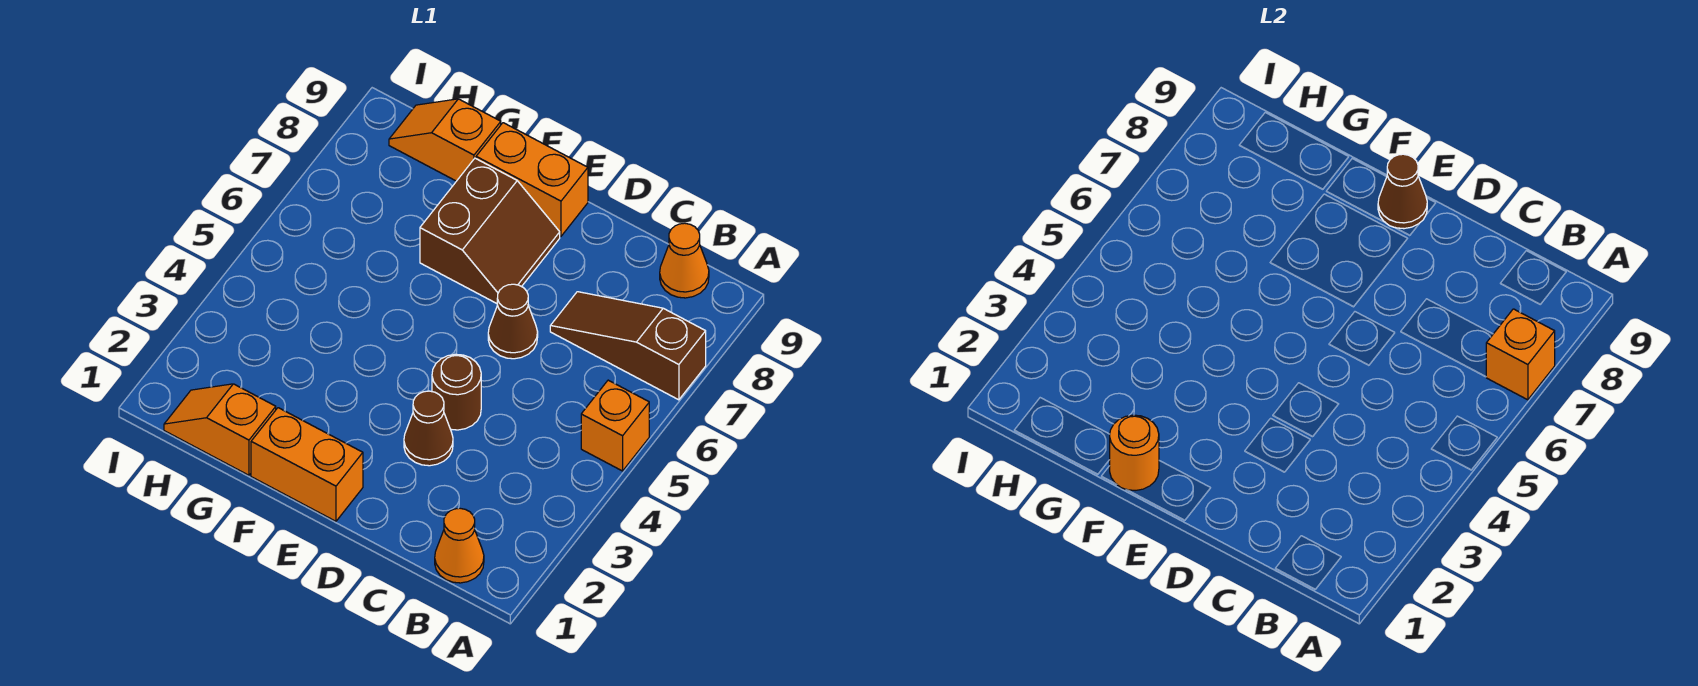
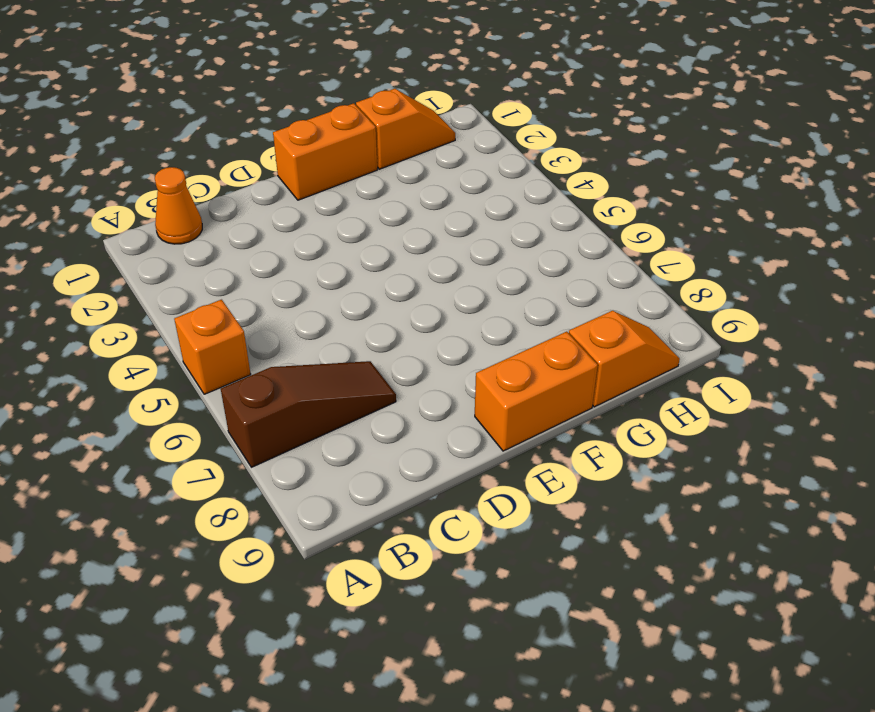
none -> orange cone B9 level 1
none -> brown cone D3 level 1
none -> brown round brick D4 level 1

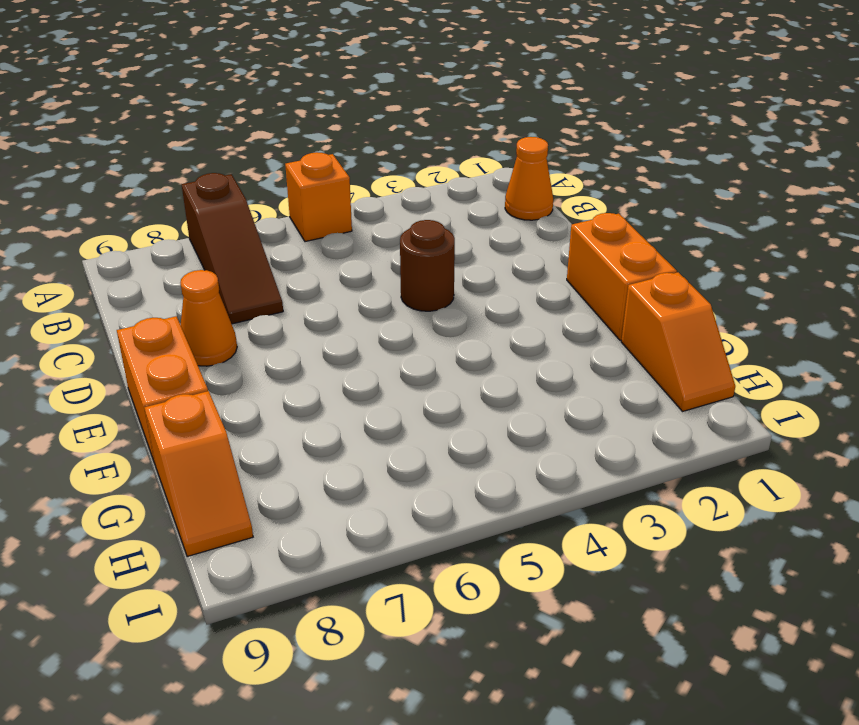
orange cone D8 level 1 -> orange cone B9 level 1
none -> brown cone D3 level 1
none -> brown cone D6 level 1
none -> brown slope E7:F8 level 1 top F

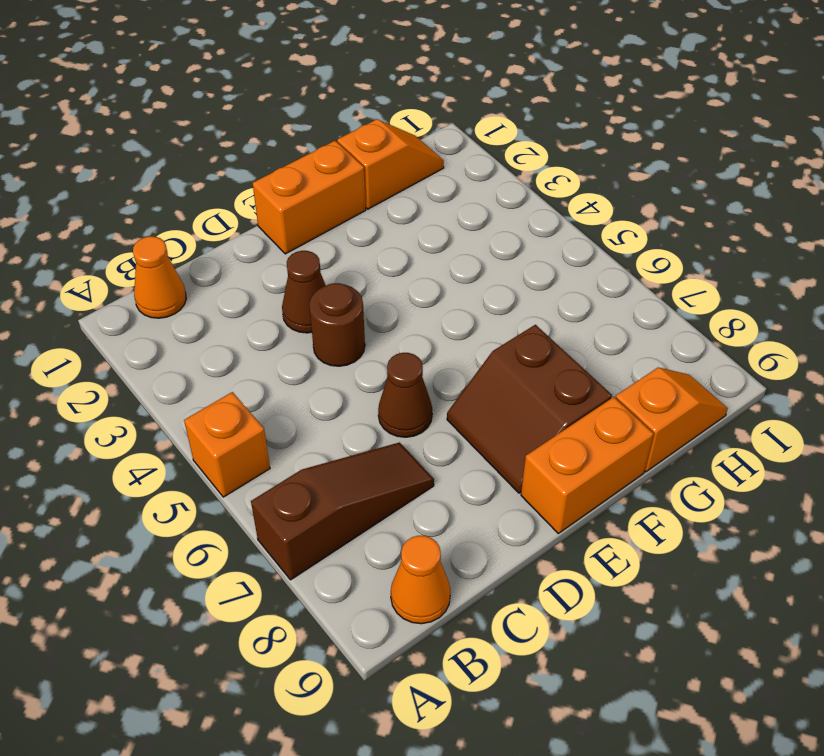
none -> orange brick A7 level 2
none -> brown cone E9 level 2
none -> orange round brick F1 level 2

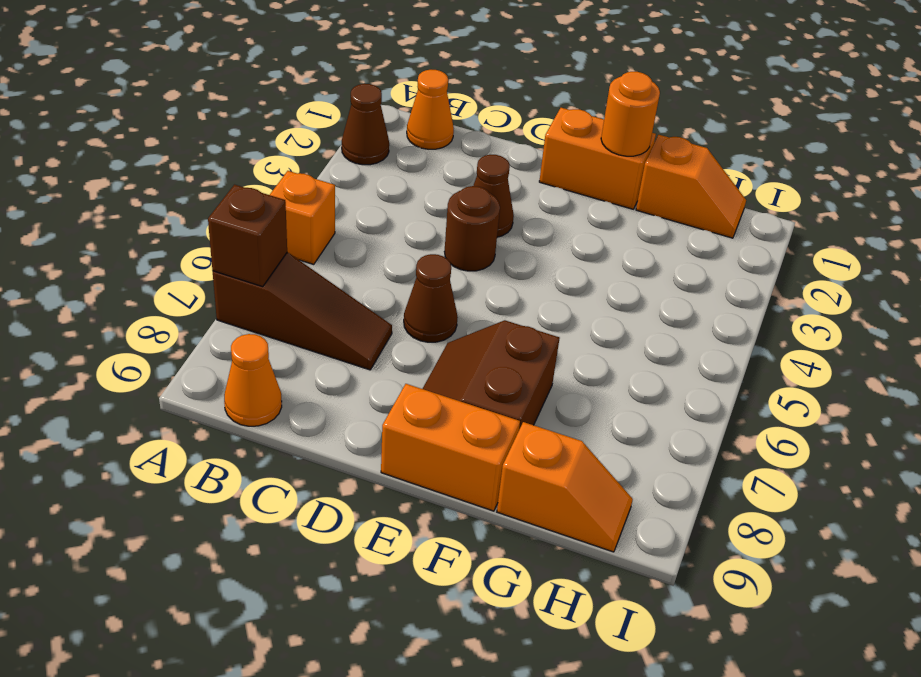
brown cone A2 level 1 -> brown cone E9 level 2
brown brick A7 level 2 -> orange brick A7 level 2

